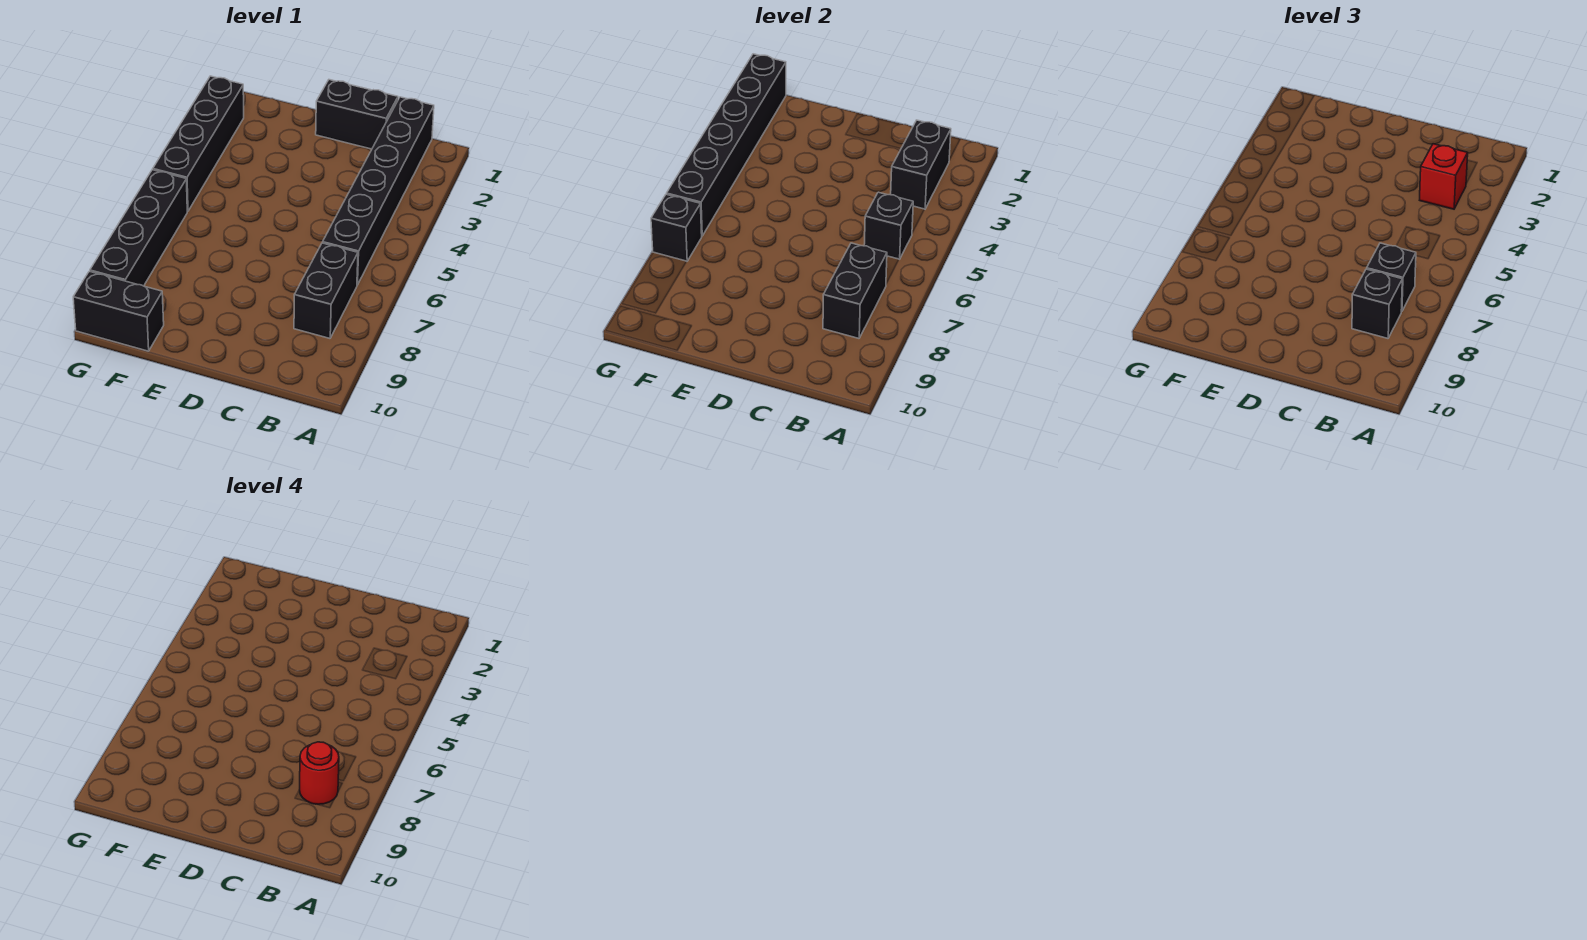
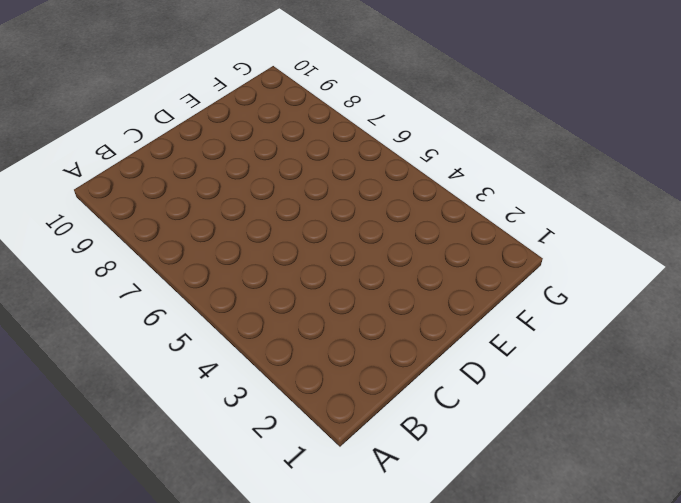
none -> black brick B1:B6 level 1
none -> black brick B7:B8 level 1
none -> black brick C1:D1 level 1

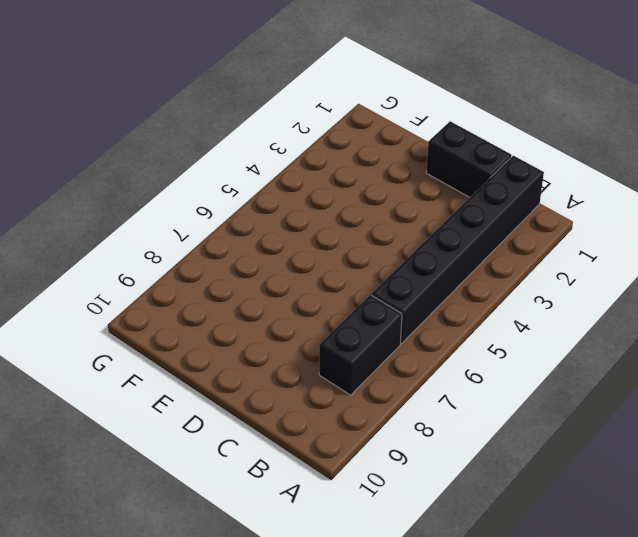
none -> black brick F10:G10 level 1
none -> black brick G2:G5 level 1
none -> black brick G6:G9 level 1

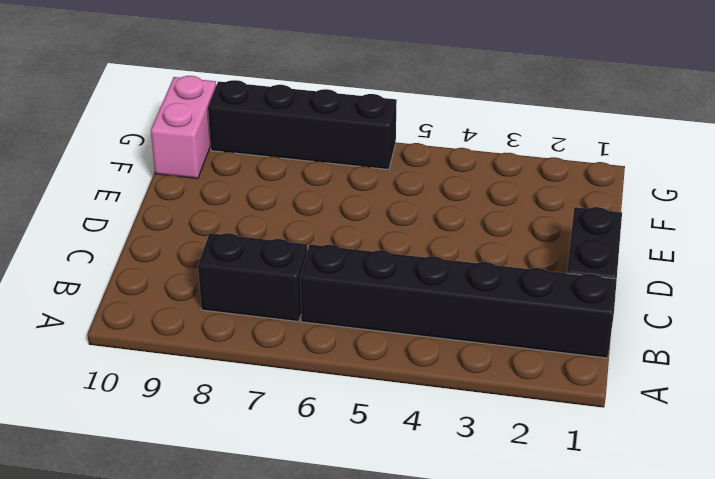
pink brick F10:G10 level 1 -> black brick F10:G10 level 1
none -> black brick G2:G5 level 1
none -> black brick B2:B3 level 2
none -> black brick B5 level 2

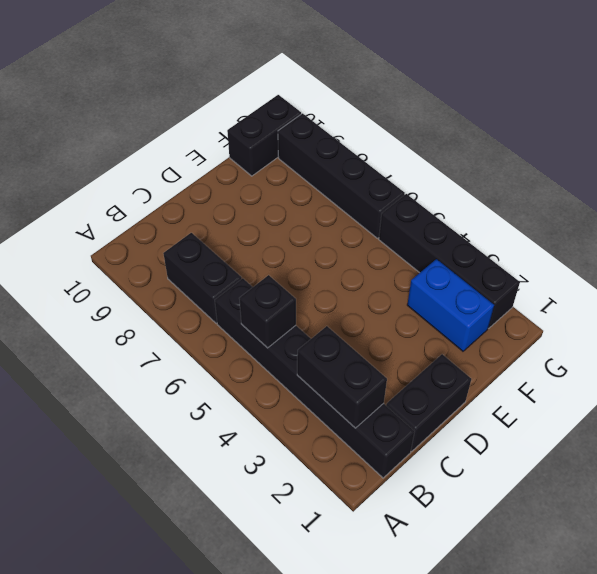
blue brick F2:F3 level 1 -> none
none -> black brick B7:B8 level 2
none -> black brick G1:G6 level 2
none -> black brick G7 level 2

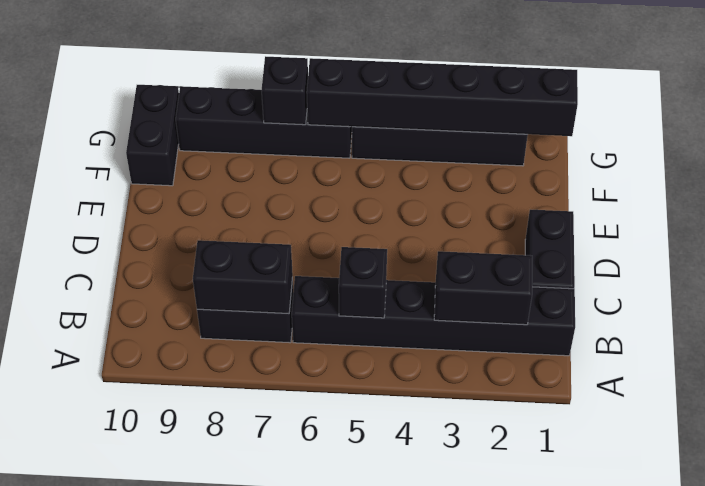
none -> red brick B3 level 3
none -> black brick B7 level 3
none -> black brick B8 level 3

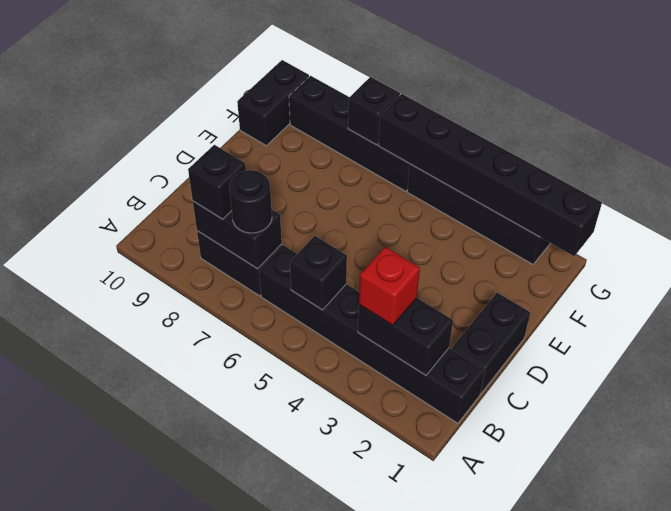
black round brick B7 level 3 -> black brick B7 level 3
none -> red round brick B8 level 4

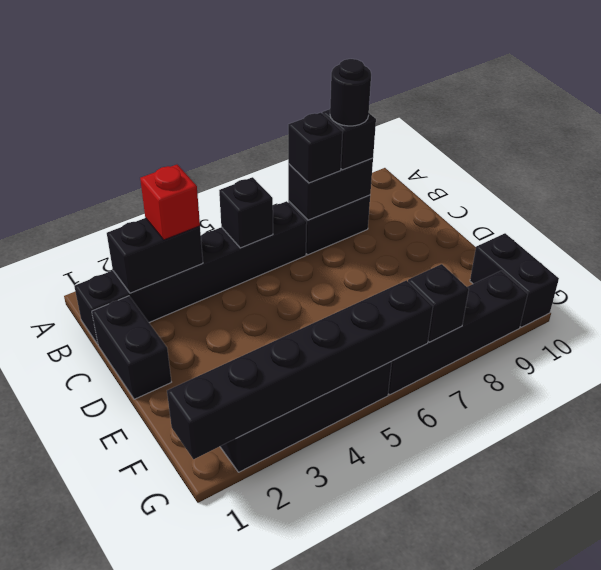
black round brick B8 level 4 -> red round brick B8 level 4

